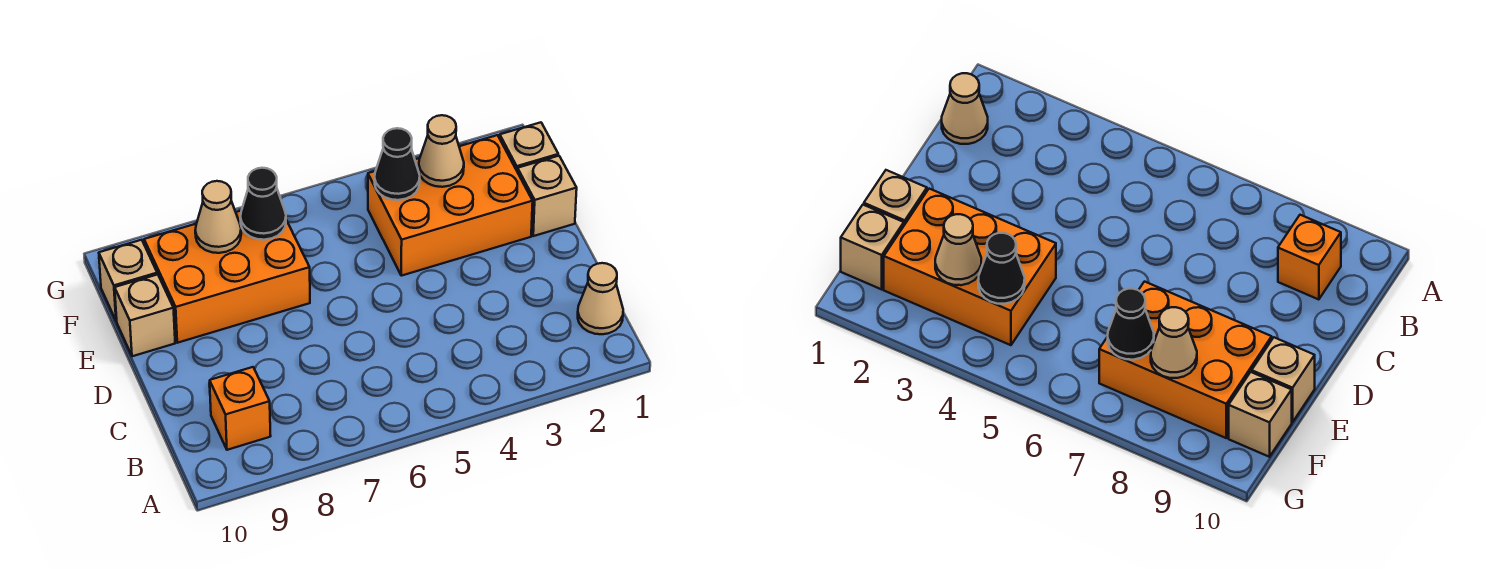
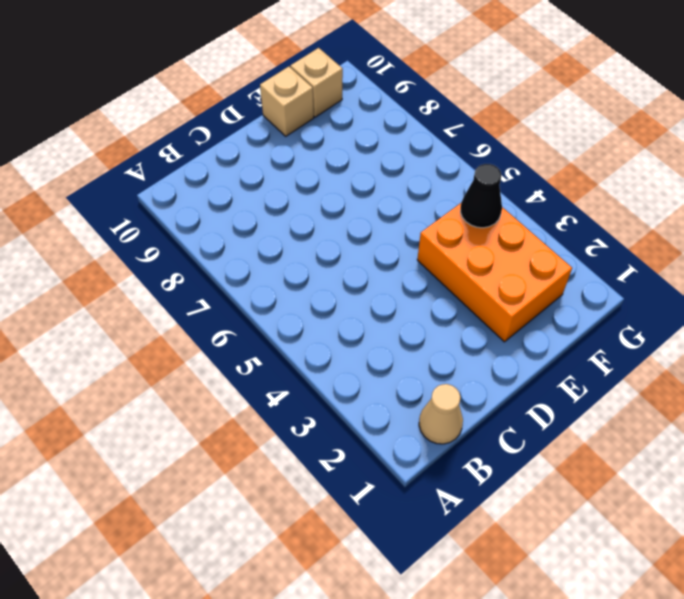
none -> orange brick B9 level 1
none -> tan brick E1 level 1
none -> orange brick E7:F9 level 1

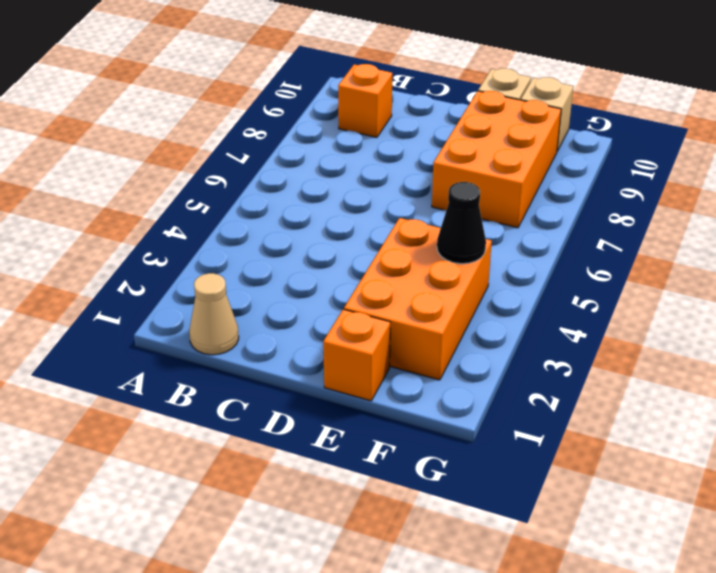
orange brick E1 level 1 -> tan brick E1 level 1
none -> tan brick F1 level 1
none -> tan cone F3 level 2
none -> black cone F7 level 2

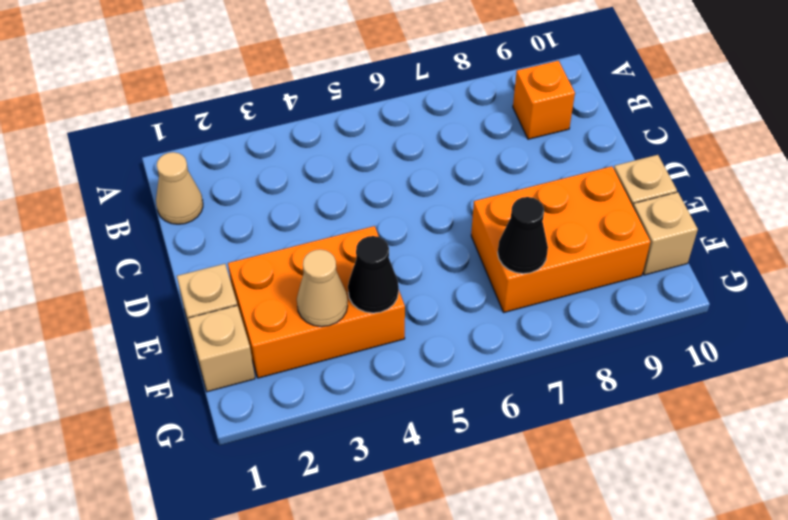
none -> tan cone F8 level 2

